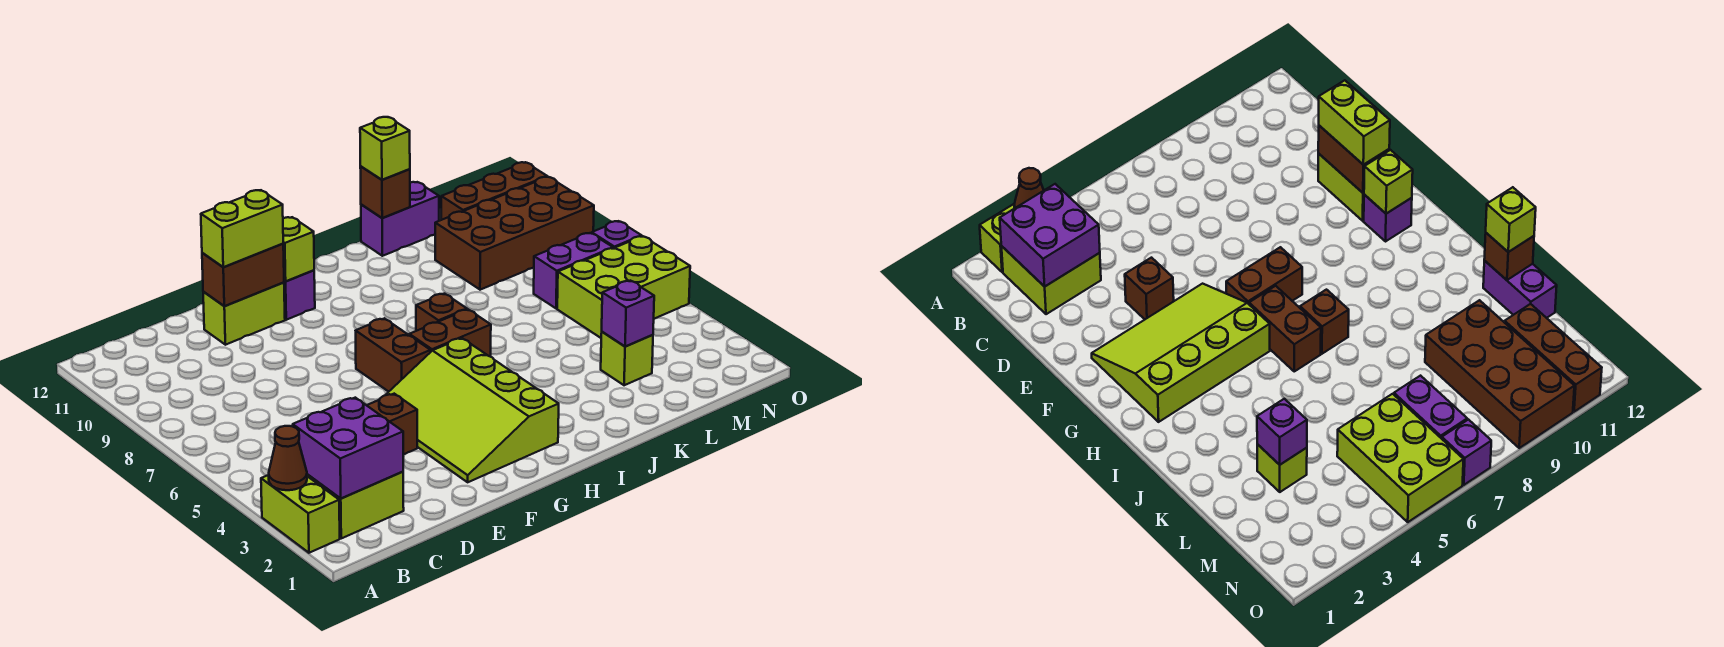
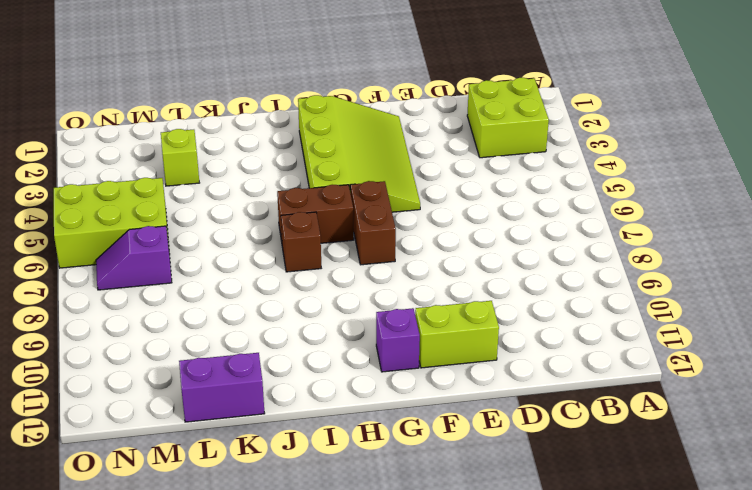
purple slope M7:N7 level 1 top M -> purple brick M7:N7 level 1
none -> lime brick A2:A3 level 1
none -> brown brick E4 level 1
none -> brown brick L9:O10 level 1

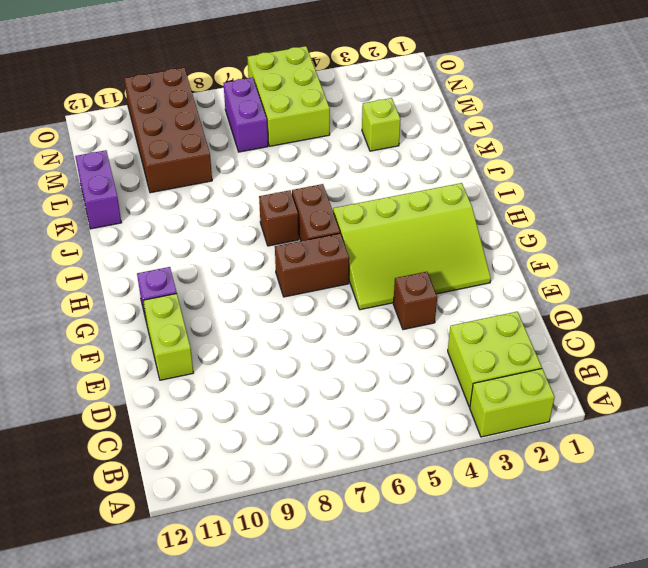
none -> brown brick M11:O11 level 1
none -> purple brick O7 level 1
none -> brown cone A3 level 2

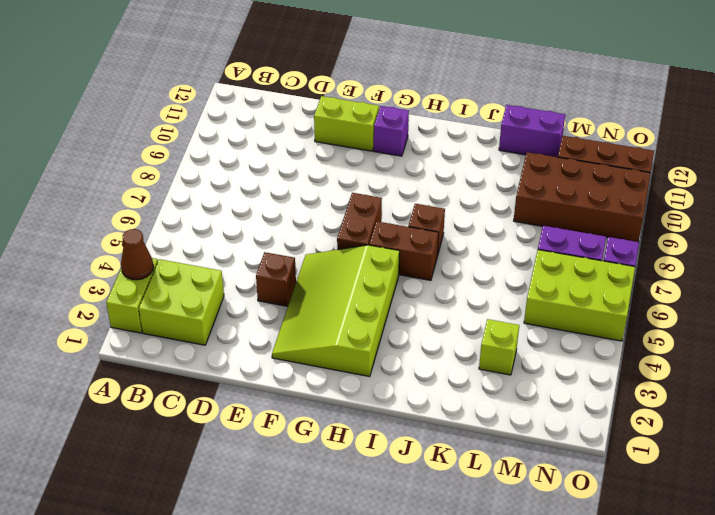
none -> purple brick B2:C3 level 2
none -> brown brick E11:F11 level 2
none -> lime brick G11 level 2

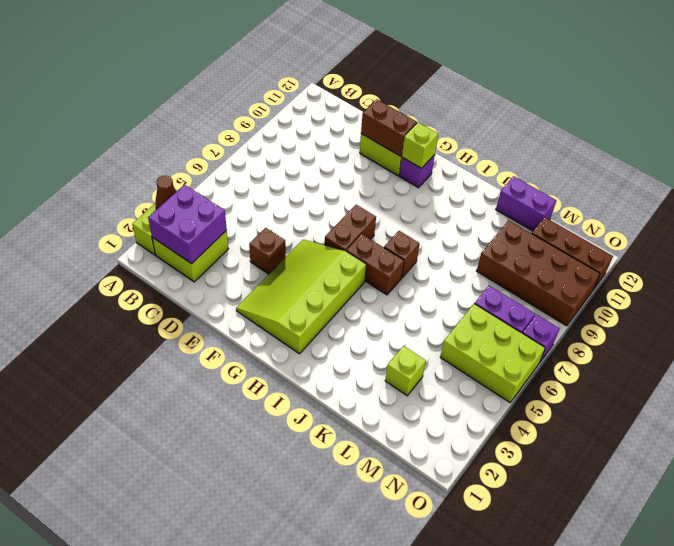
none -> brown brick K12 level 2
none -> purple brick L3 level 2
none -> lime brick E11:F11 level 3

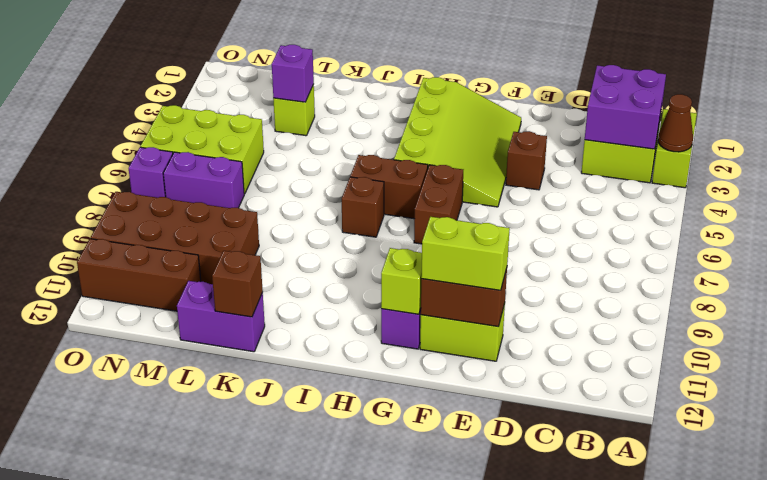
none -> lime brick K12 level 3

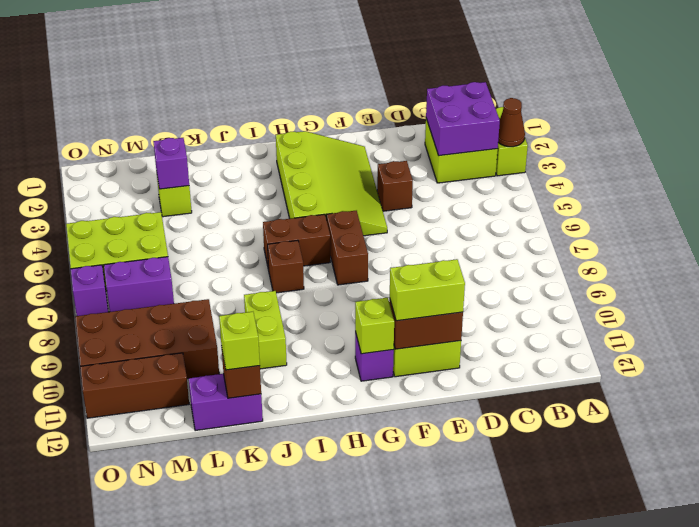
lime brick J9:J10 level 1 -> none

